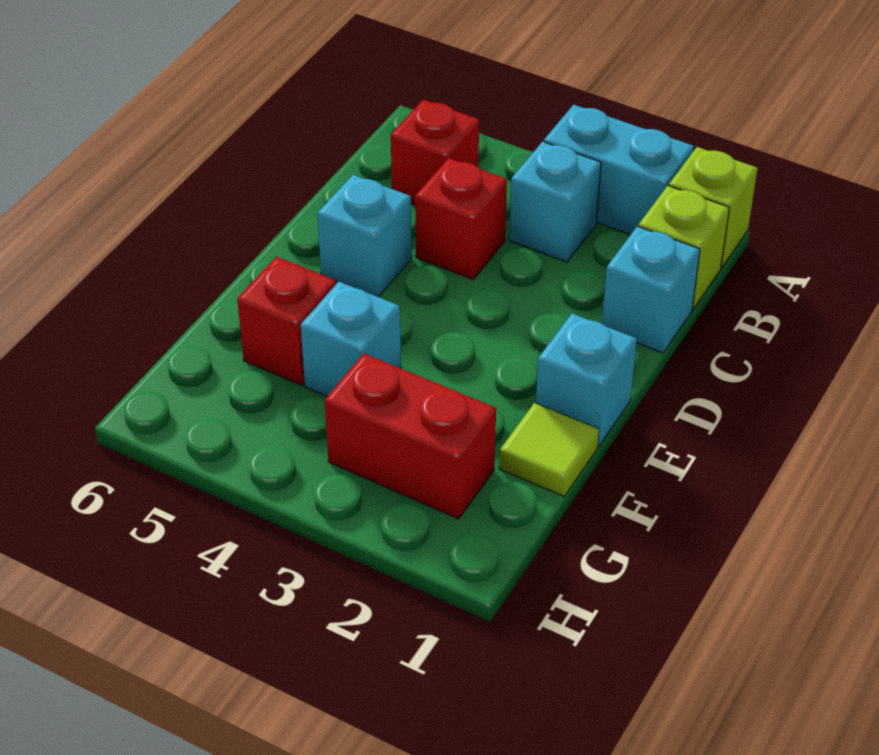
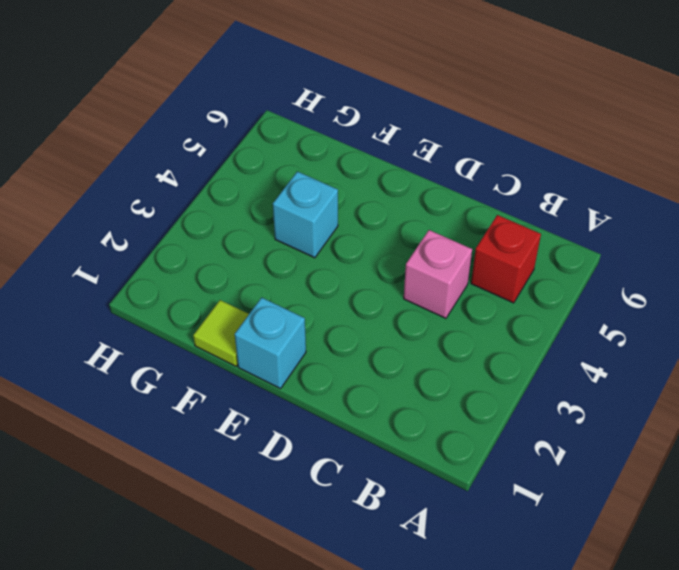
pink brick C4 level 1 -> red brick C4 level 1
none -> lime brick A1 level 1
none -> cyan brick A2:A3 level 1
none -> lime brick B1 level 1

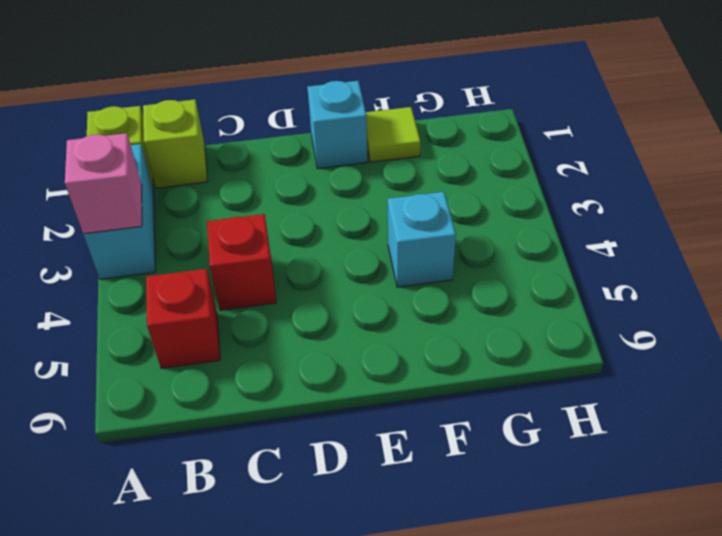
pink brick A3 level 2 -> none
none -> cyan brick B3 level 1
none -> cyan brick C1 level 1
none -> cyan brick D5 level 1

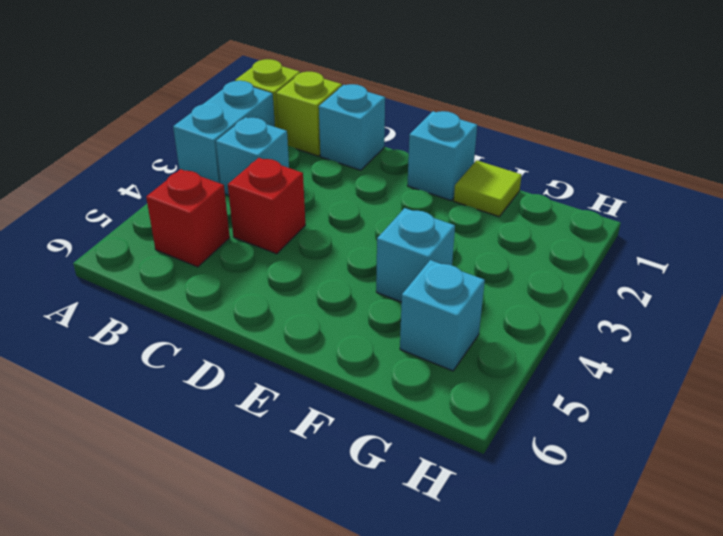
cyan brick G5 level 1 -> cyan brick D5 level 1
none -> red brick F5 level 1
none -> red brick G2:G3 level 1

